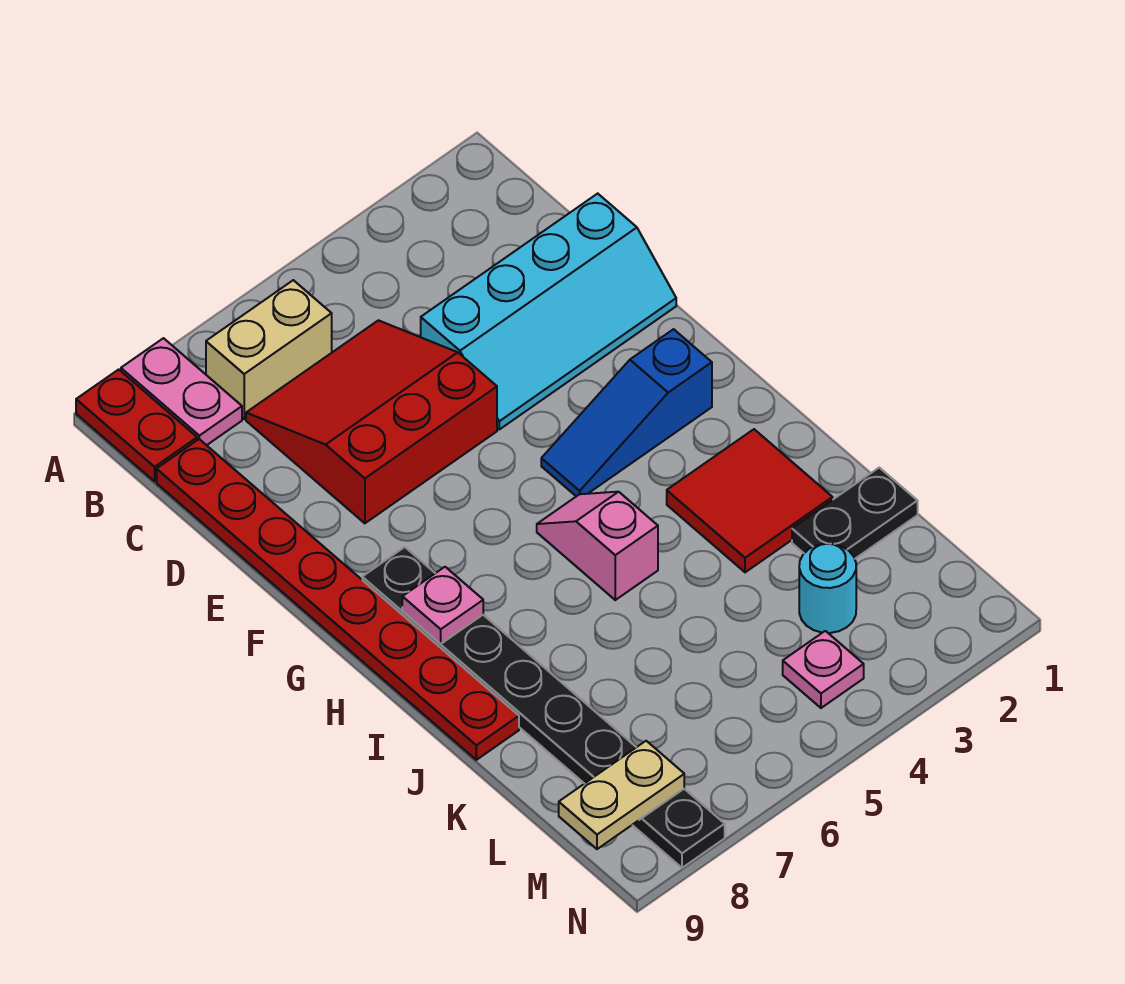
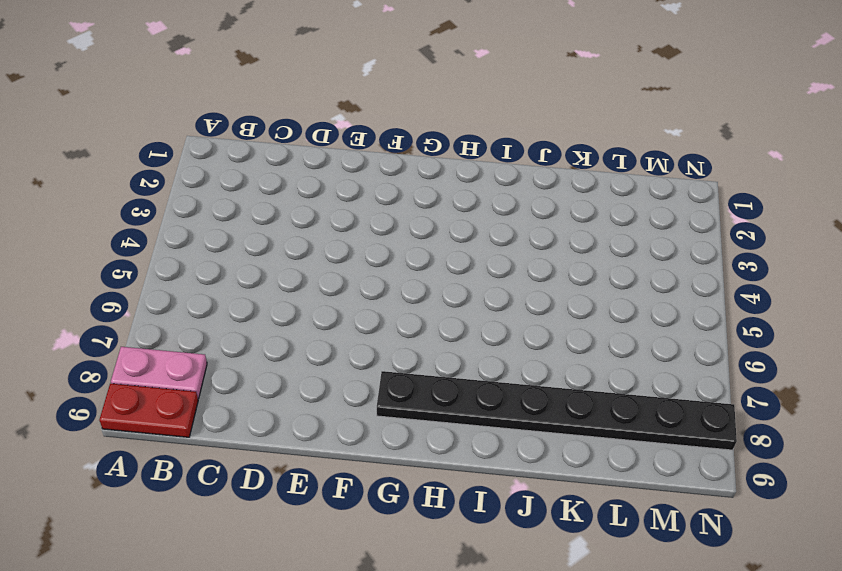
none -> tan brick B6:B7 level 1
none -> red slope C5:E7 level 1 top E
none -> red plate C9:J9 level 1

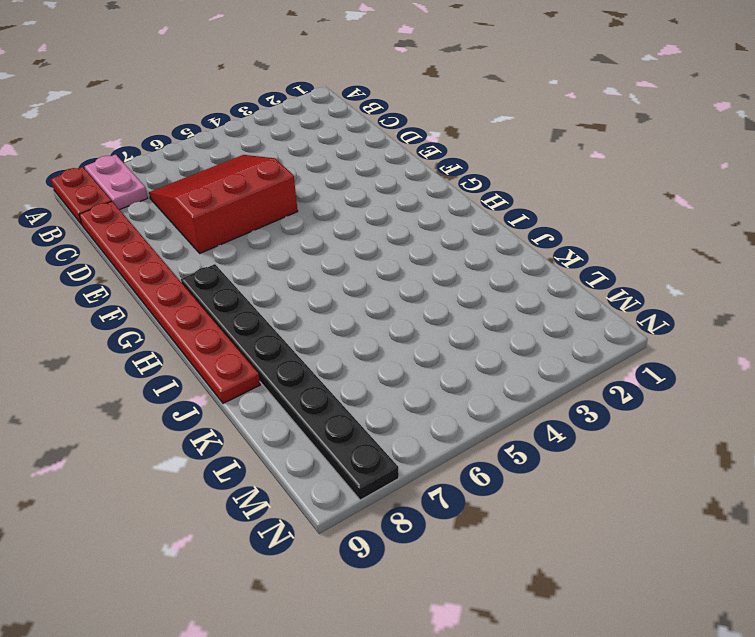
none -> tan brick B6:B7 level 1
none -> cyan slope D1:E4 level 1 top D
none -> blue slope G2:G4 level 1 top 2

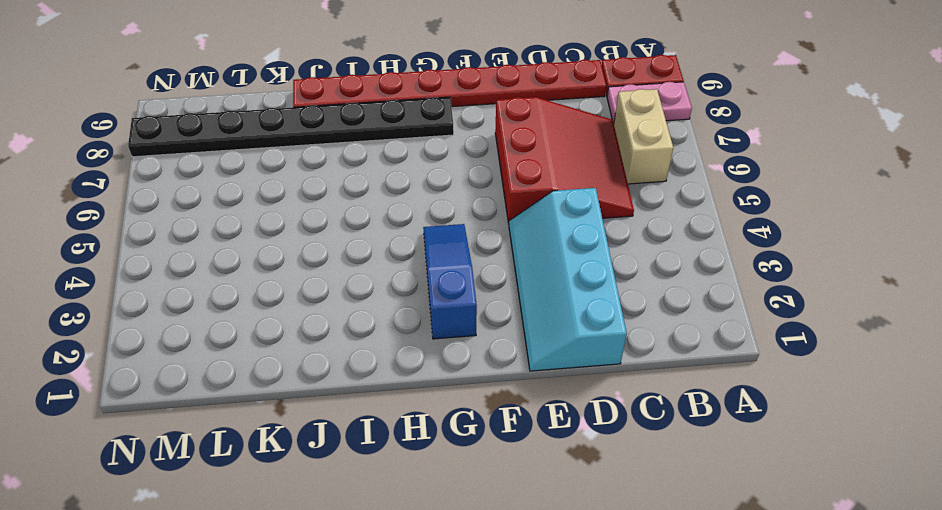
none -> pink slope H5:I5 level 1 top I
none -> red tile I2:J3 level 1
none -> black plate K1:K2 level 1

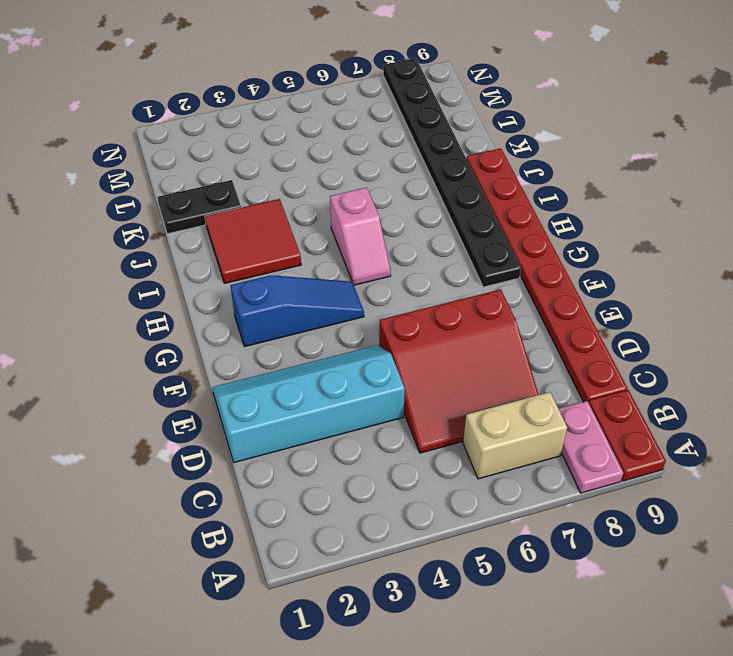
none -> cyan round brick L3 level 1
none -> pink plate M4 level 1
none -> pink plate H8 level 2

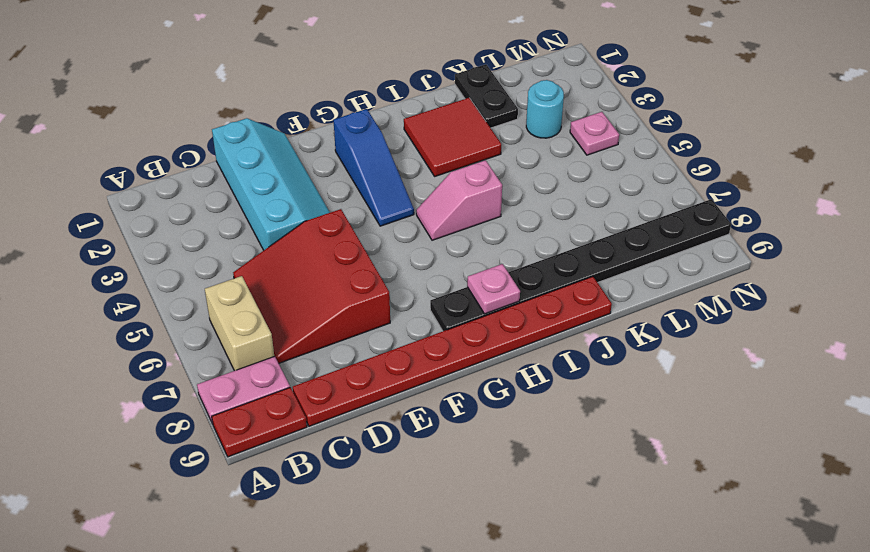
none -> tan plate M8:M9 level 2

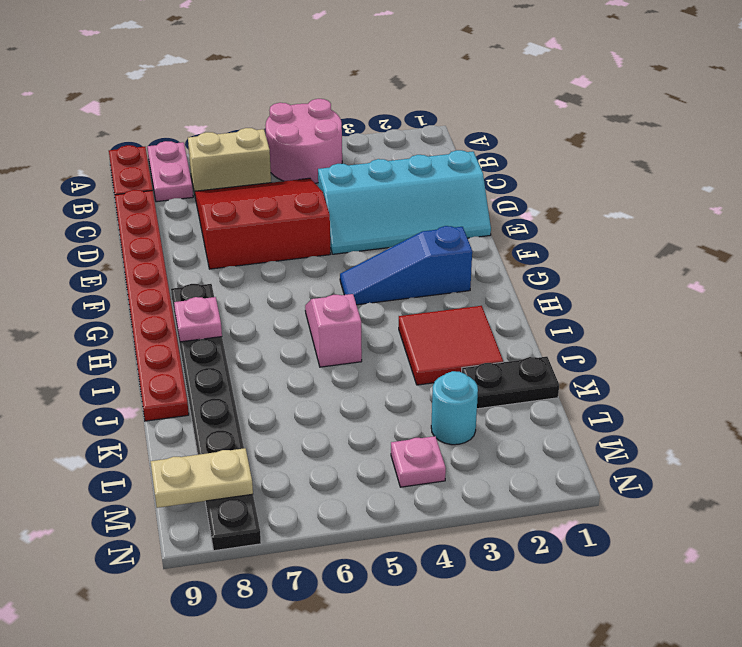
pink round brick A4:B5 level 1 -> none

